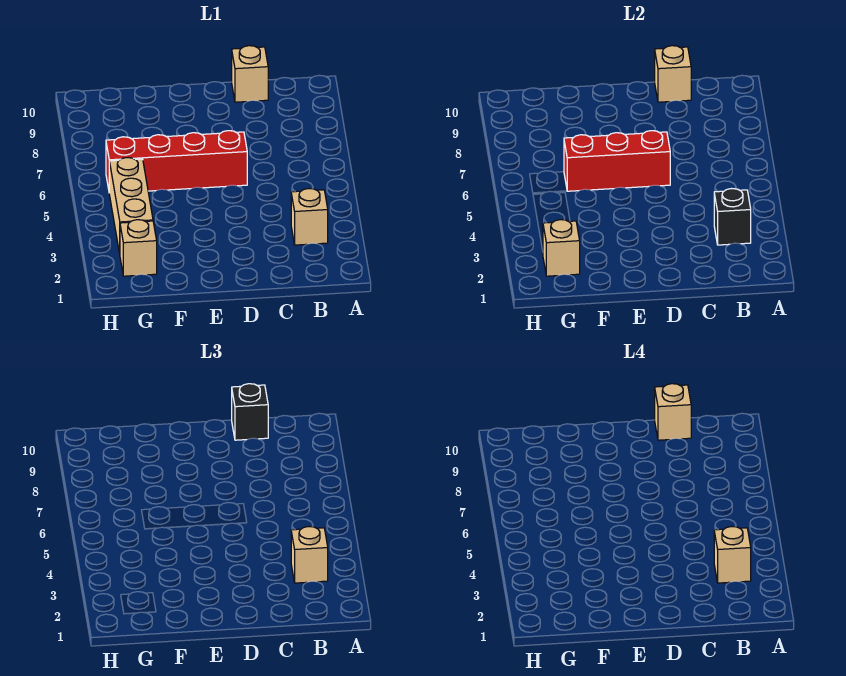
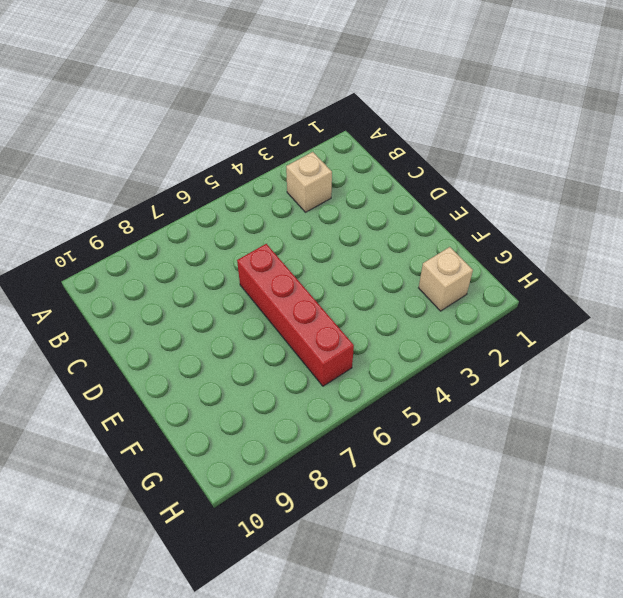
none -> tan brick C10 level 1
none -> tan brick G3:G5 level 1
none -> black brick B3 level 2

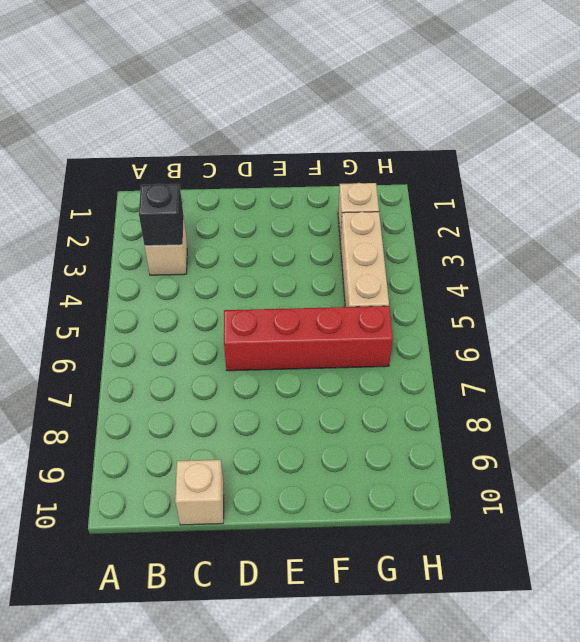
none -> tan brick C10 level 2
none -> red brick D6:F6 level 2
none -> tan brick G2 level 2

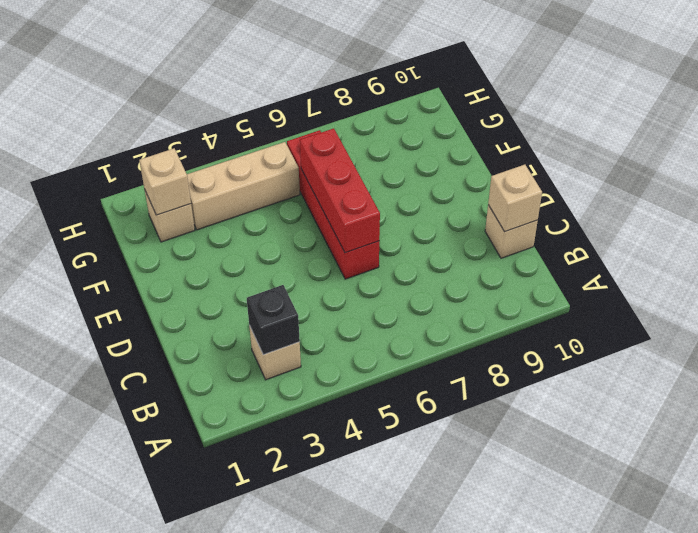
none -> tan brick B3 level 3
none -> black brick C10 level 3
none -> tan brick B3 level 4

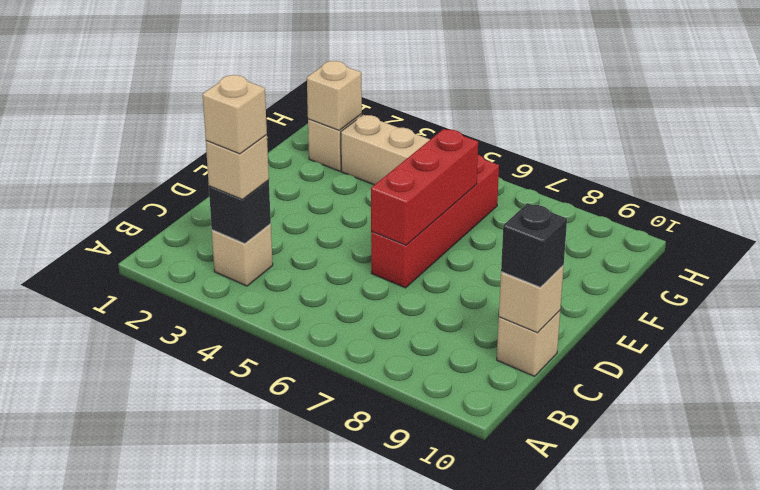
none -> tan brick C10 level 4

